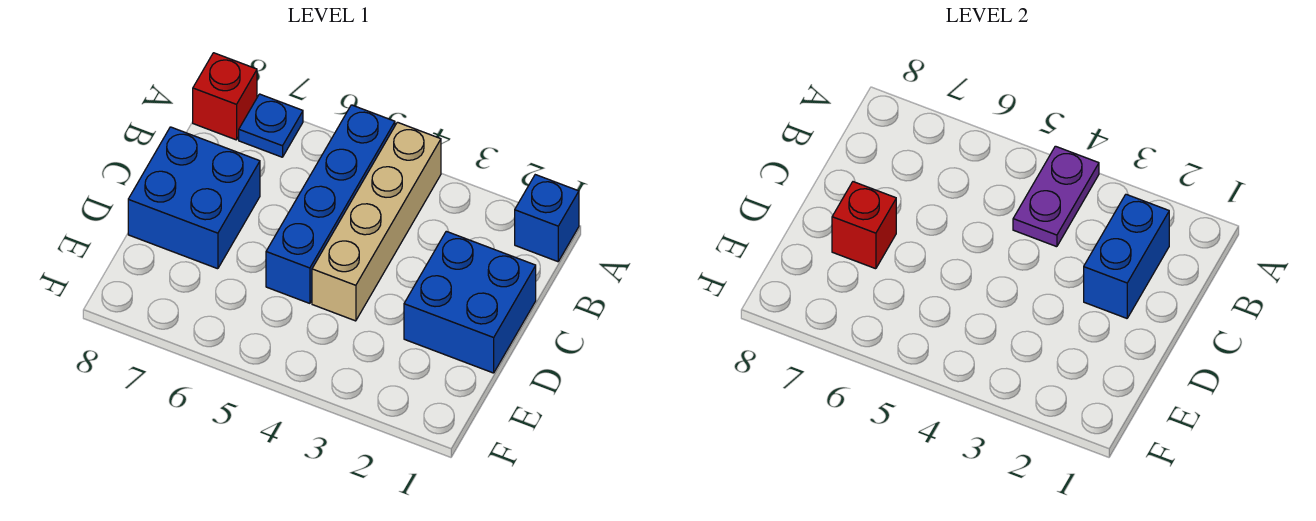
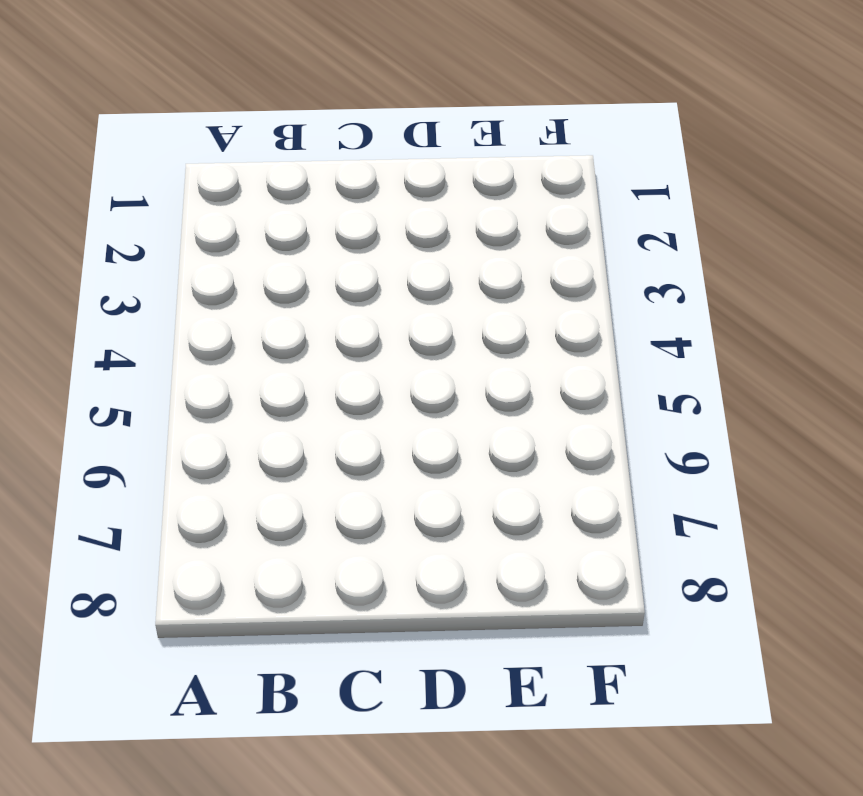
none -> blue brick A1 level 1
none -> tan brick A4:D4 level 1

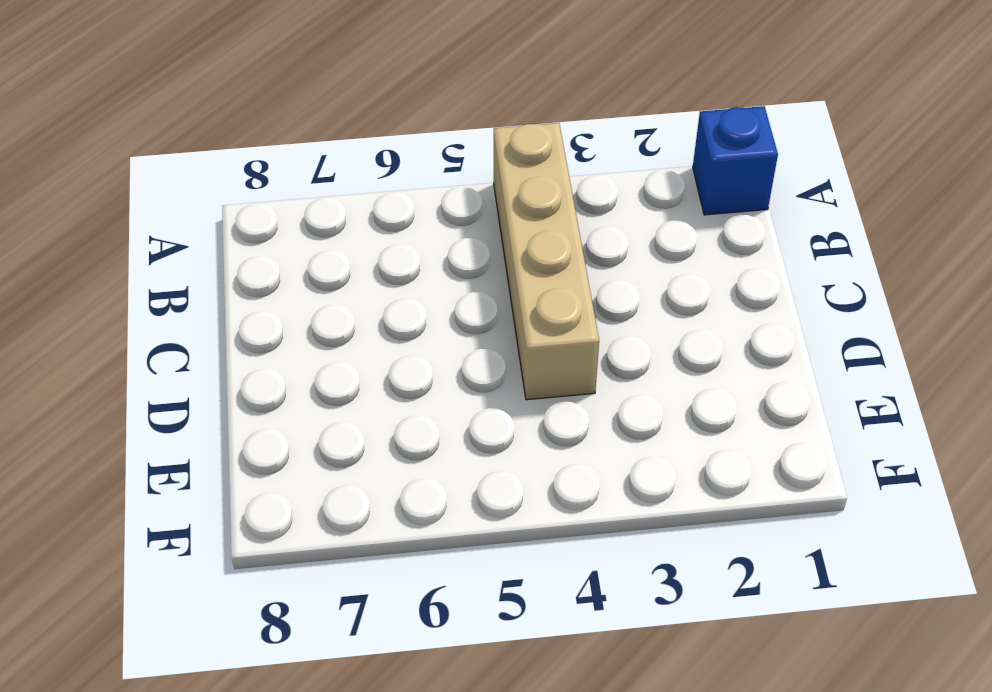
none -> blue brick A5:D5 level 1
none -> blue plate A7 level 1

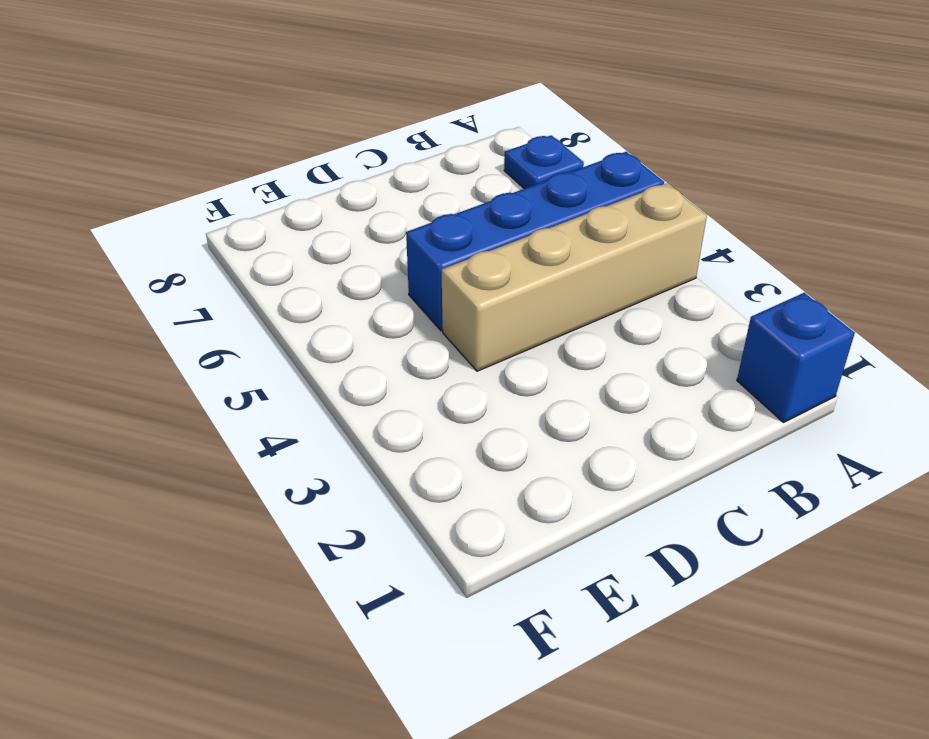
none -> red brick A8 level 1
none -> blue brick C1:D2 level 1

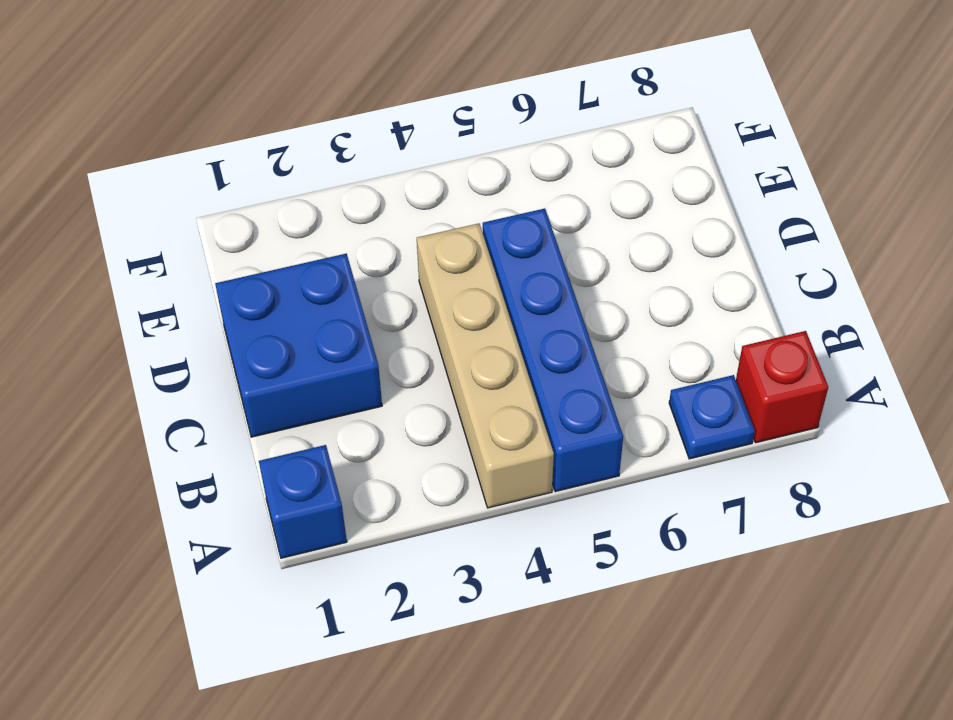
none -> blue brick C7:D8 level 1
none -> purple plate A4:B4 level 2

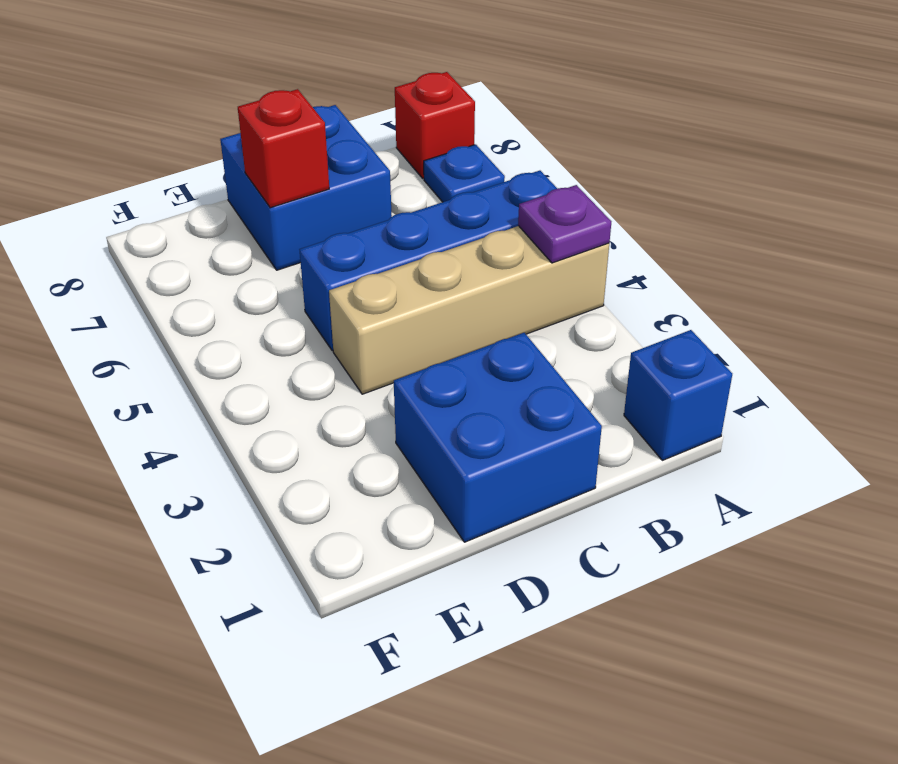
purple plate A4 level 2 -> purple plate A4:B4 level 2
none -> blue brick B2:C2 level 2

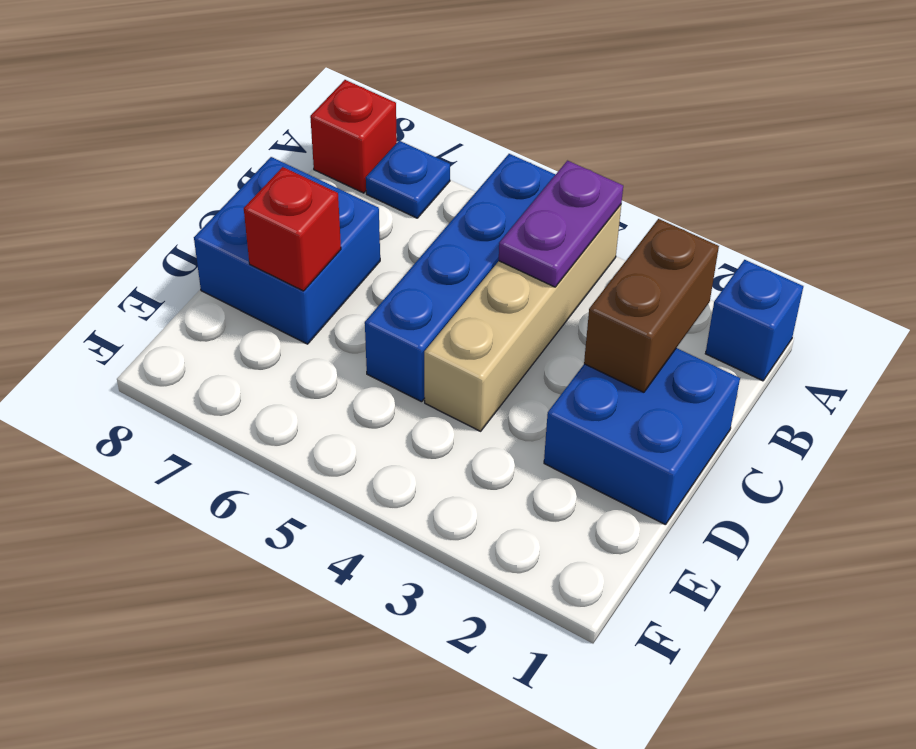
brown brick B2:C2 level 2 -> blue brick B2:C2 level 2

